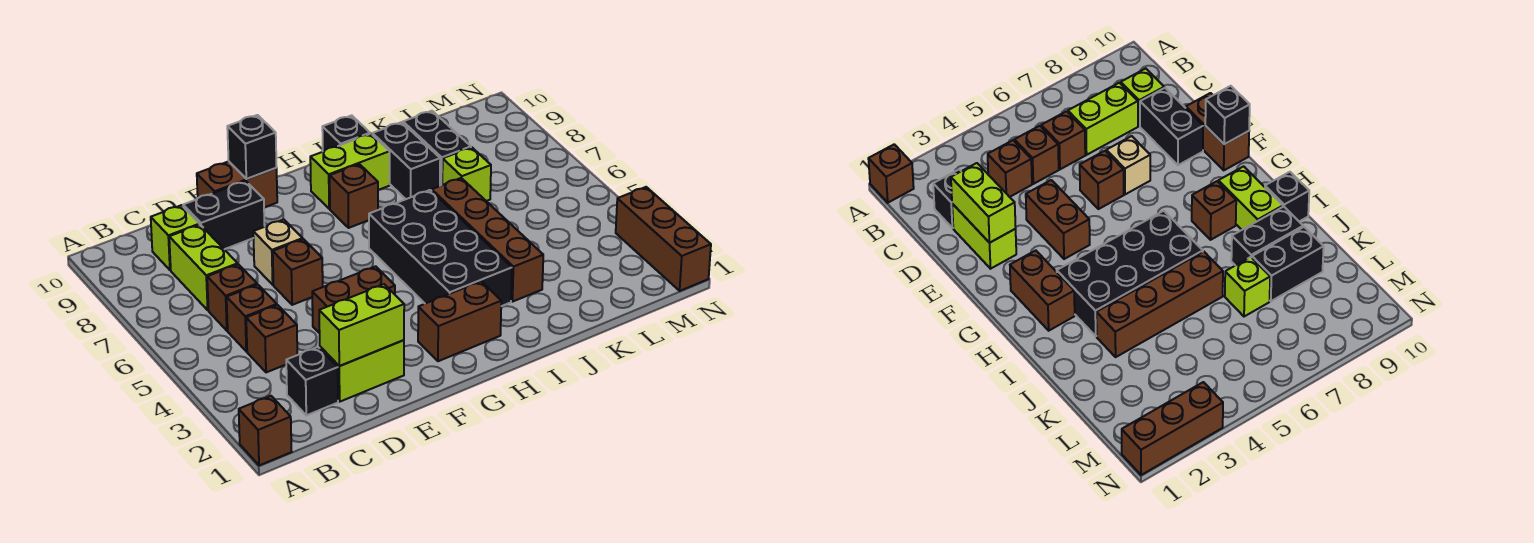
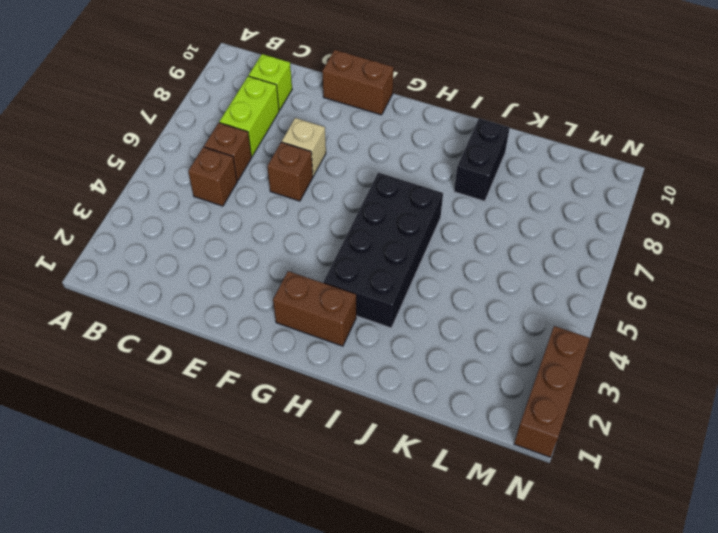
none -> brown brick A1 level 1
none -> black brick C2 level 1
none -> brown brick C4 level 1

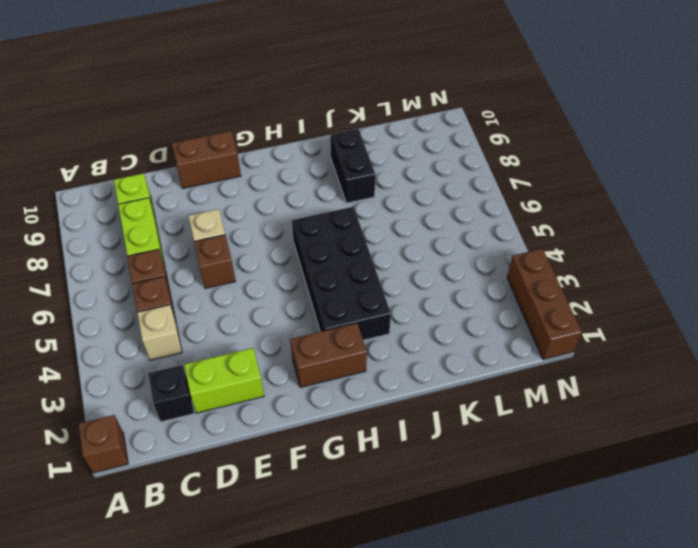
tan brick C4 level 1 -> brown brick C4 level 1
none -> black brick D9:E9 level 1
none -> brown brick E4:F4 level 1
none -> brown brick H8 level 1

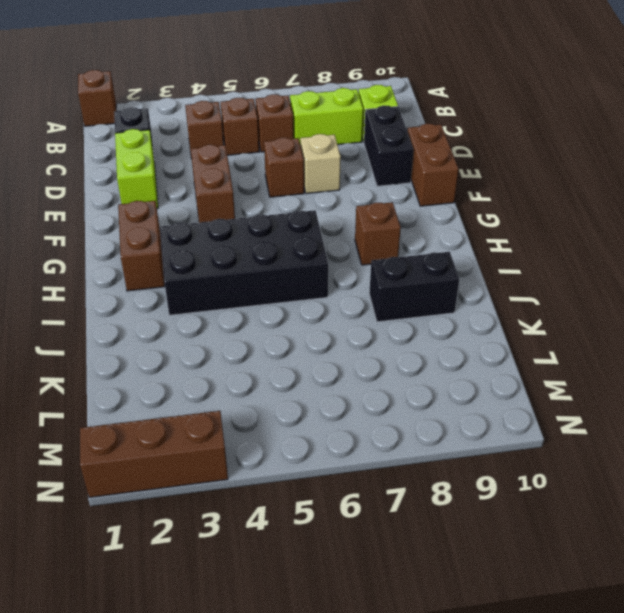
none -> lime brick H9:I9 level 1
none -> black brick I10 level 1
none -> brown brick J3:J6 level 1

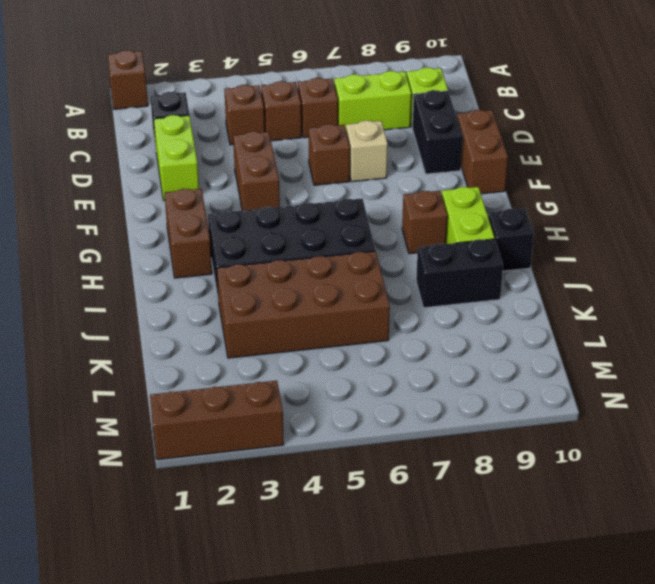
brown brick J3:K6 level 1 -> brown brick J3:J6 level 1
none -> lime brick K7 level 1
none -> black brick K8:K9 level 1
none -> lime brick D2:E2 level 2

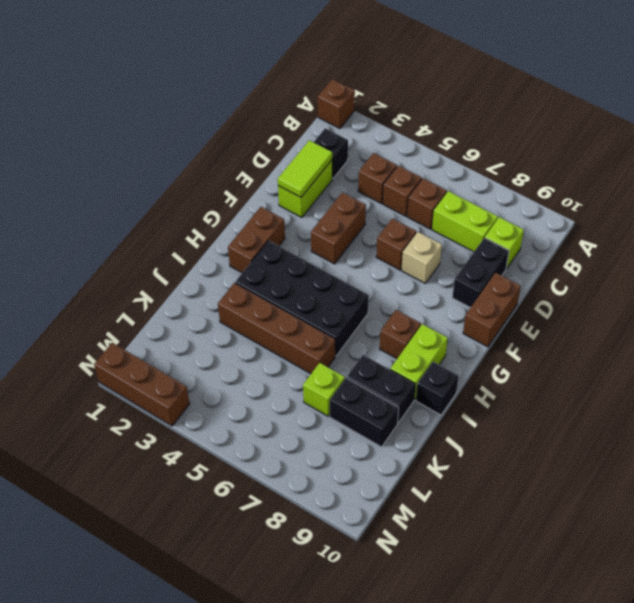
lime tile D2:E2 level 2 -> lime brick D2:E2 level 2
none -> black brick F10 level 2

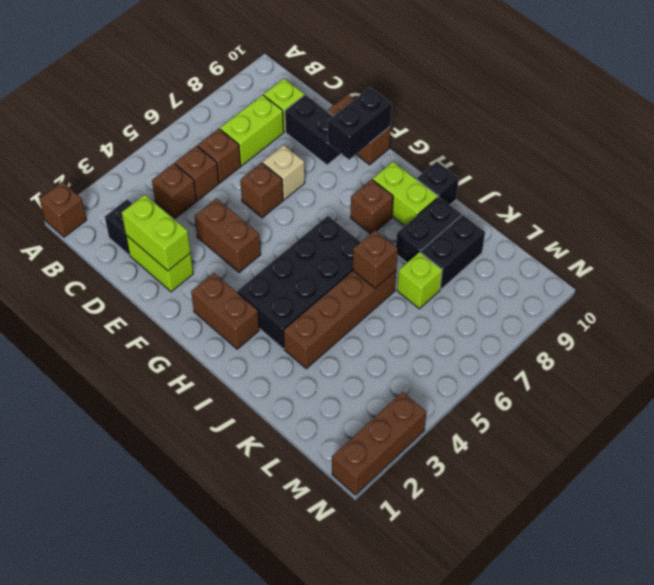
black brick F9:F10 level 2 -> black brick F10 level 2
brown brick J6 level 2 -> none

